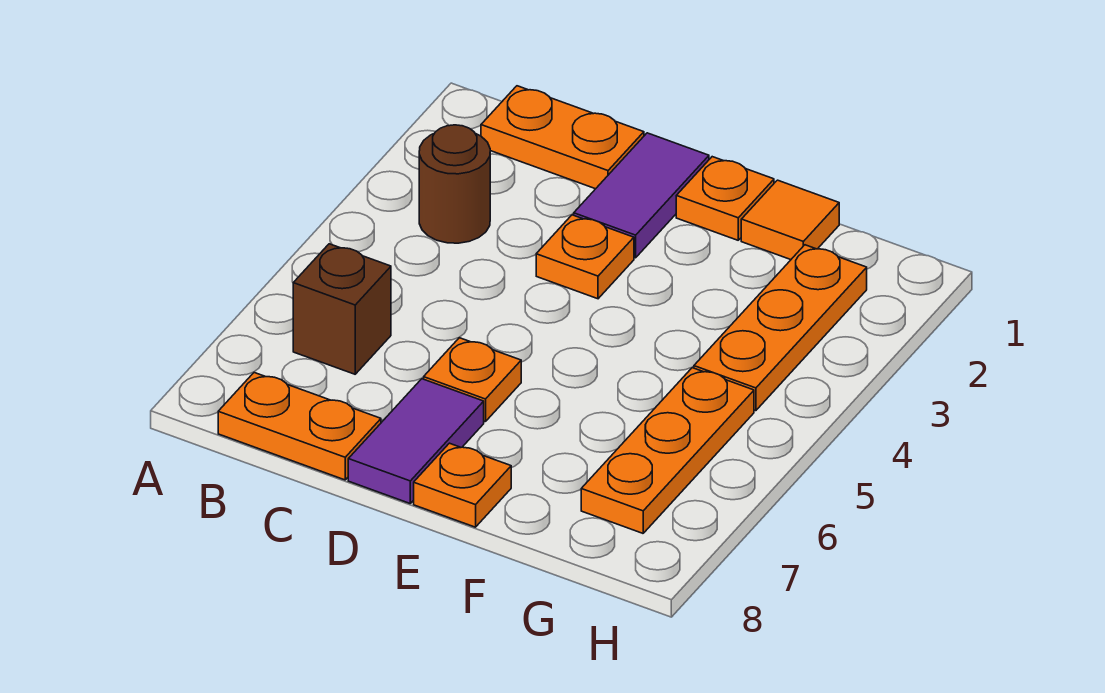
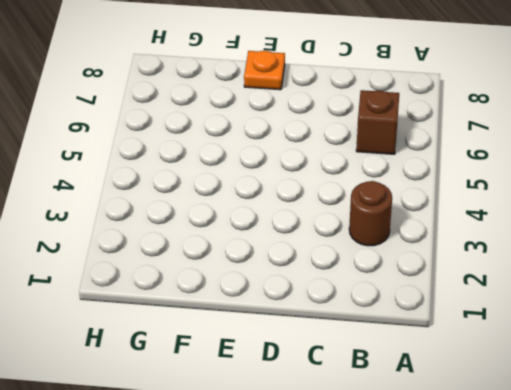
none -> orange plate B1:C1 level 1
none -> orange plate B8:C8 level 1
none -> purple tile D1:D2 level 1

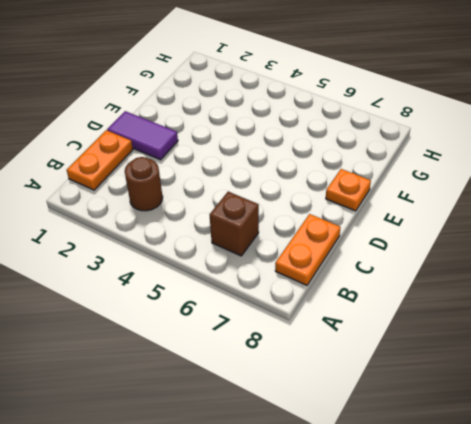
none -> orange plate D3 level 1
none -> orange plate D6 level 1
none -> purple tile D7:D8 level 1

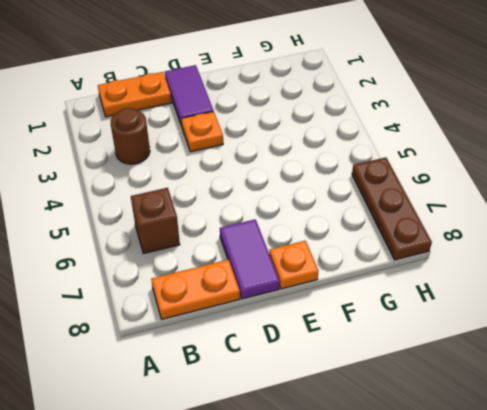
brown plate H6:H8 level 1 -> none
none -> orange plate D6 level 1
none -> orange plate E1 level 1
none -> orange tile F1 level 1

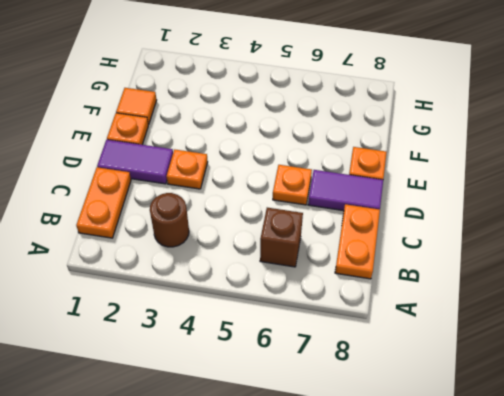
none -> orange plate G2:G4 level 1
none -> orange plate G5:G7 level 1

